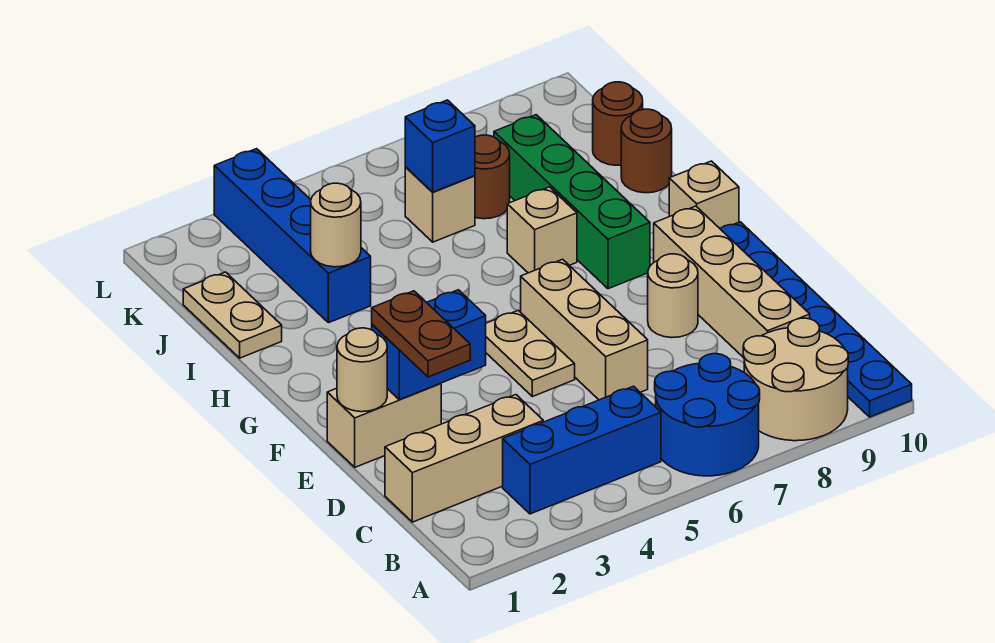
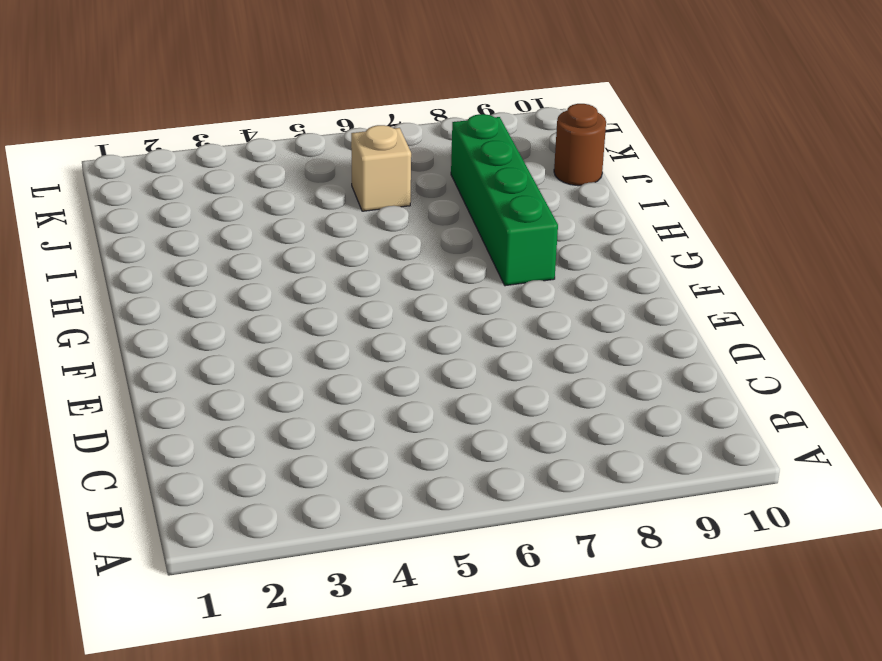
none -> blue round brick A6:B7 level 1
none -> tan round brick A8:B9 level 1
none -> blue plate A10:F10 level 1

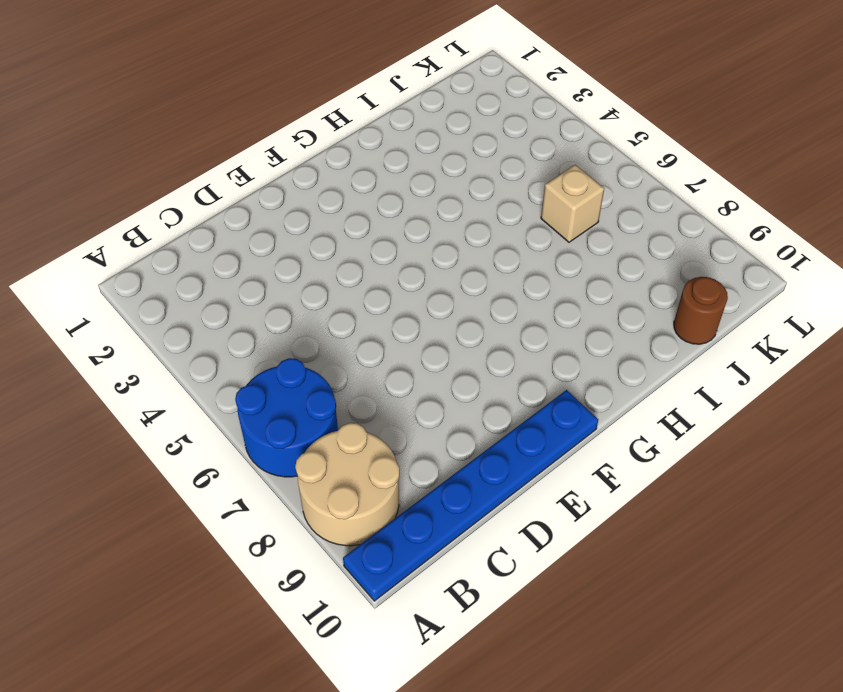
none -> blue brick B3:B5 level 1
none -> tan brick C1:C3 level 1
none -> tan brick C9:F9 level 1

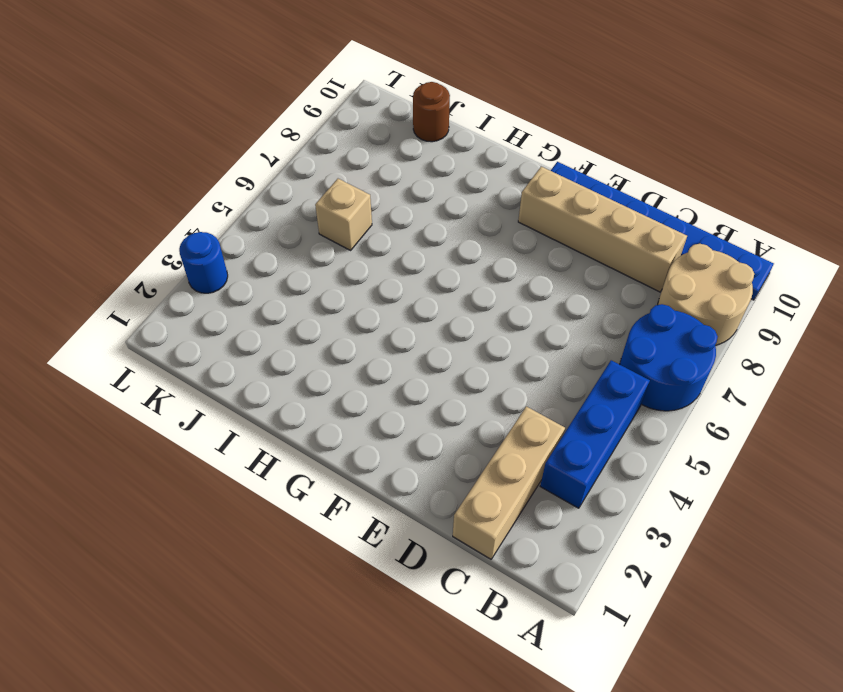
blue round brick L3 level 1 -> blue brick I3:L3 level 1
none -> tan brick D6:F6 level 1
none -> tan brick E1:E2 level 1
none -> tan plate E5:F5 level 1

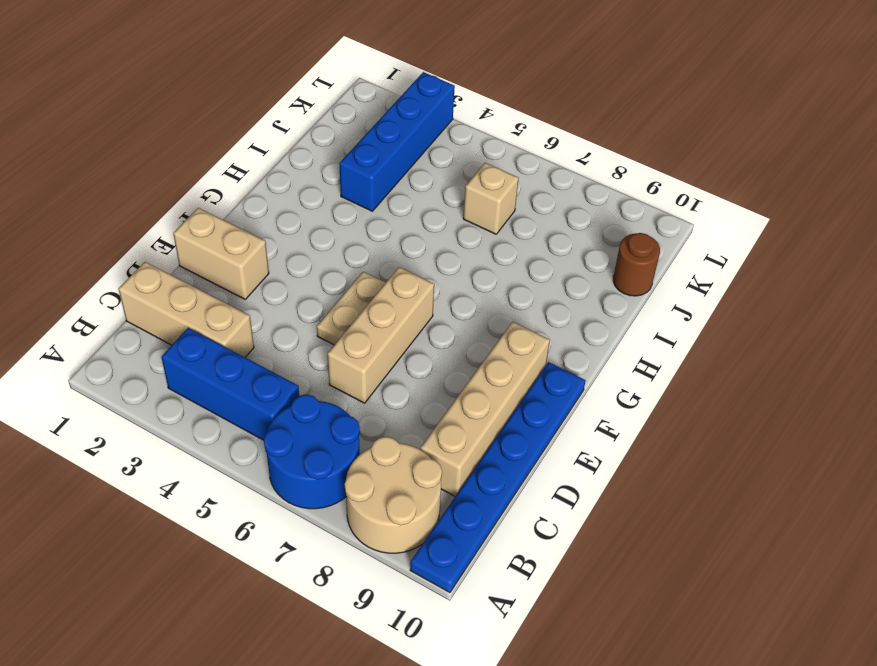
none -> tan round brick E8 level 1
none -> green brick G8:J8 level 1
none -> tan brick G10 level 1

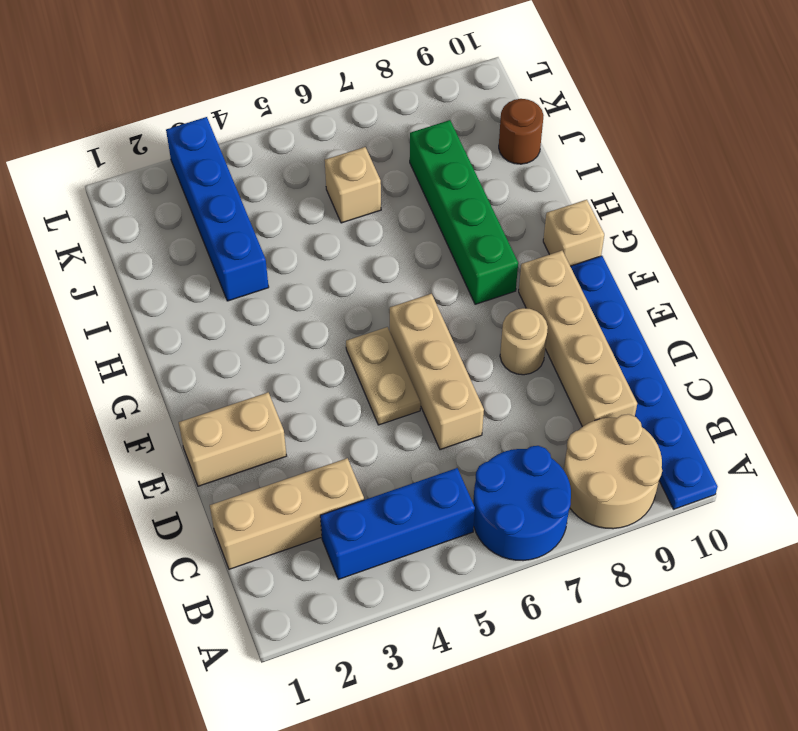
none -> tan brick H7 level 1
none -> tan plate I1:J1 level 1
none -> brown round brick I10 level 1

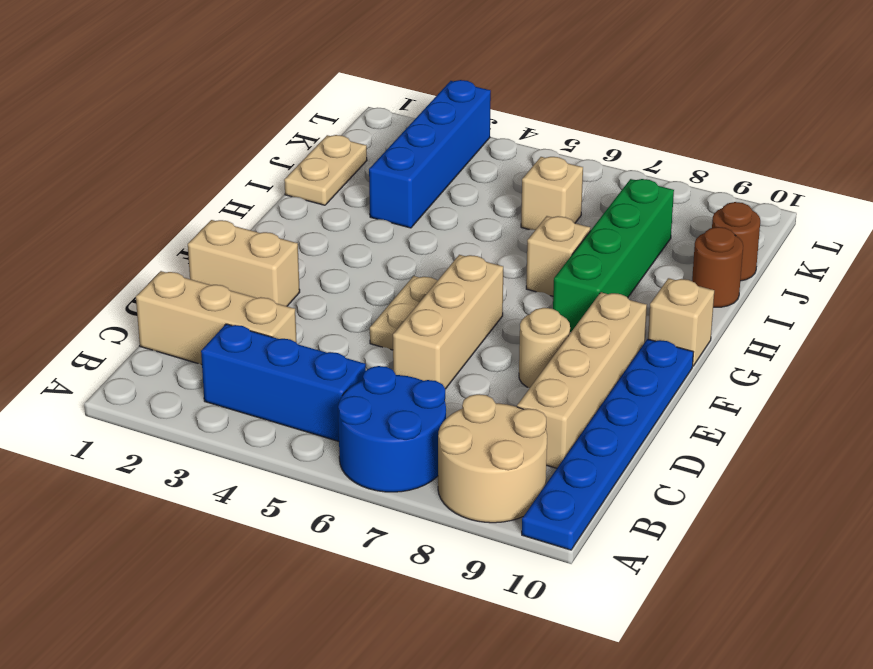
none -> brown round brick J7 level 1
none -> tan round brick E1 level 2
none -> blue brick E2:E3 level 2

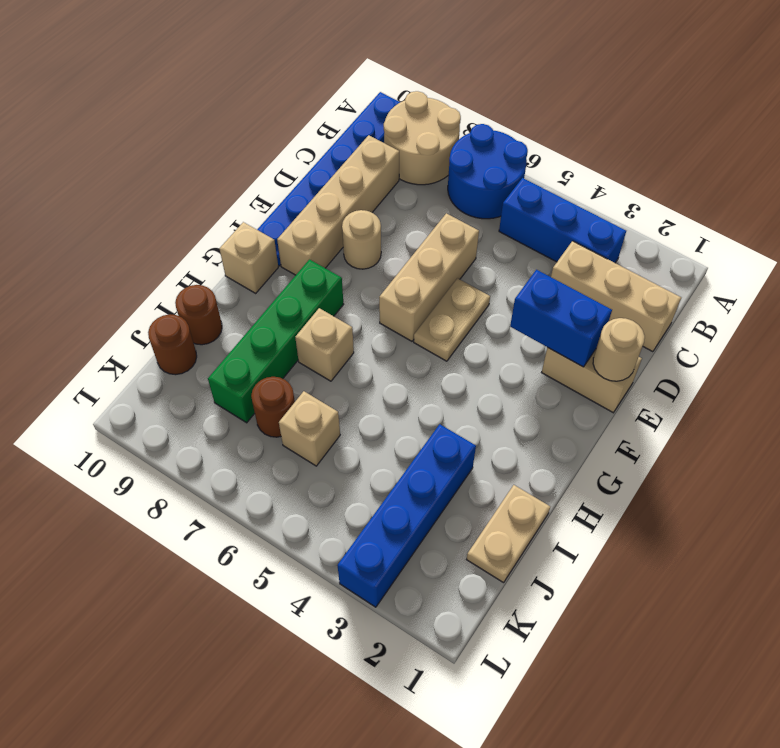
none -> tan round brick I3 level 2
none -> blue brick J6 level 2
none -> brown plate D2:E2 level 3

